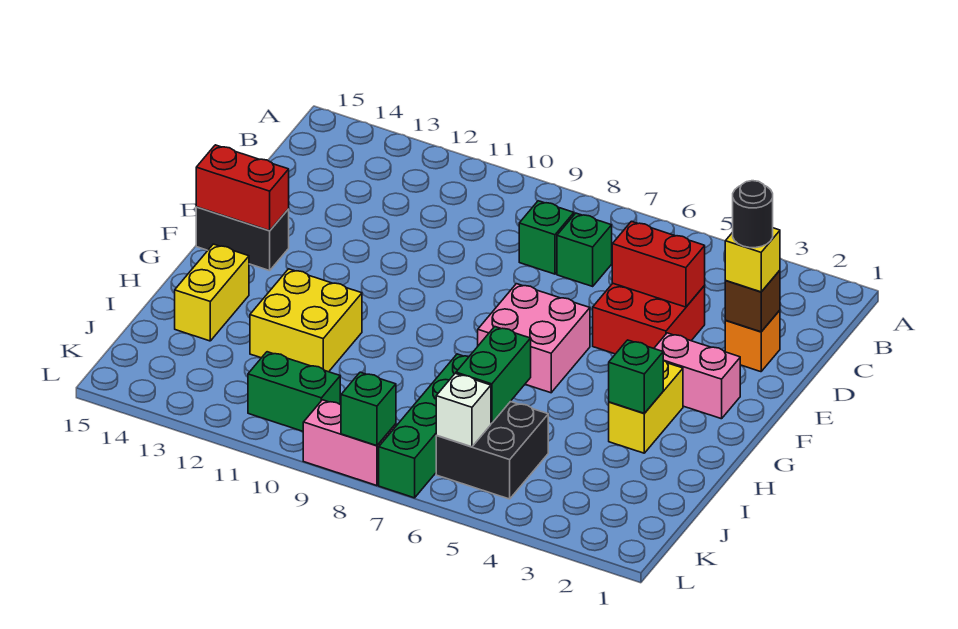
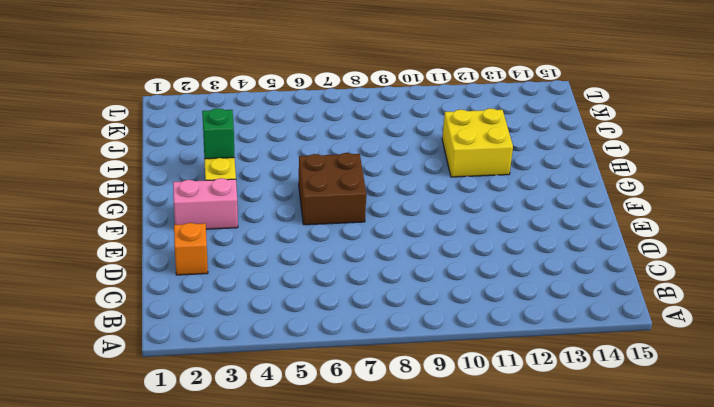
brown brick F6:G7 level 1 -> pink brick F6:G7 level 1
none -> green brick C7 level 1
none -> green brick C8 level 1
none -> red brick D4:E5 level 1

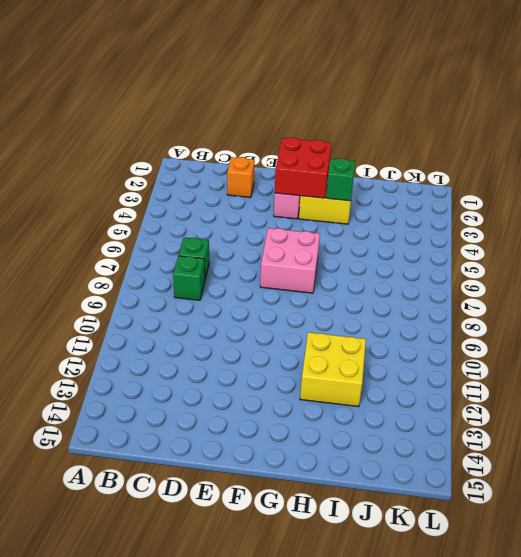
red brick F2:G3 level 2 -> red brick D4:E5 level 1
none -> black brick F14:F15 level 1
none -> yellow brick H14:I14 level 1
none -> green brick I7:L7 level 1

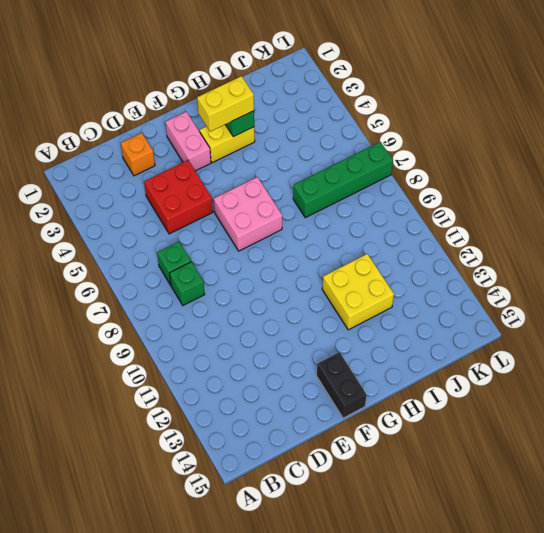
yellow brick G3:H3 level 3 -> yellow brick H14:I14 level 1
none -> black brick J5:K6 level 1
none -> green brick K10:K11 level 1
none -> pink brick L8:L9 level 1

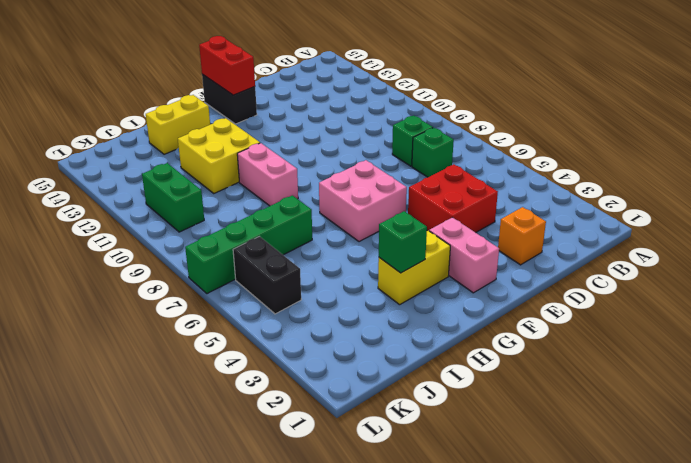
pink brick H9:H10 level 1 -> pink brick L8:L9 level 1
black brick K5:K6 level 1 -> black brick J5:K6 level 1
none -> brown brick D2 level 2
none -> red brick D4:D5 level 2
none -> green brick I6:J6 level 2

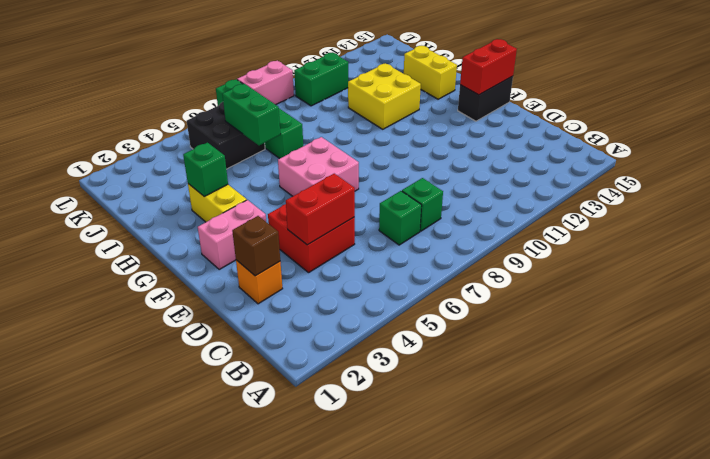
none -> white brick K6 level 2
none -> green brick L8 level 2
none -> yellow brick D2 level 3

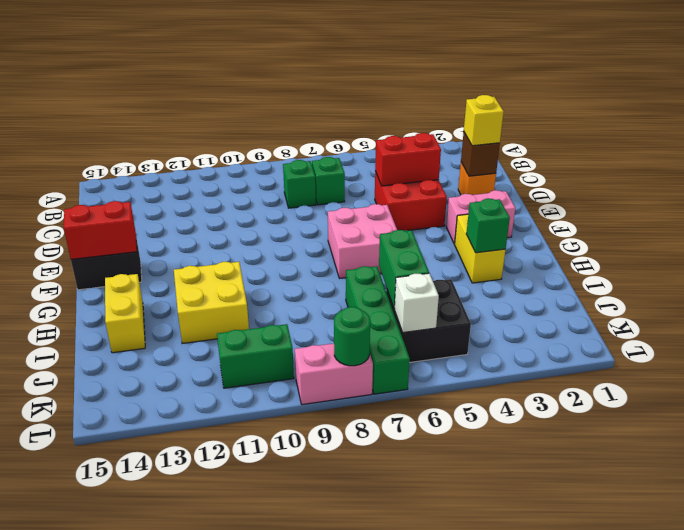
green round brick L8 level 2 -> green brick L8 level 2
none -> black round brick D2 level 4

